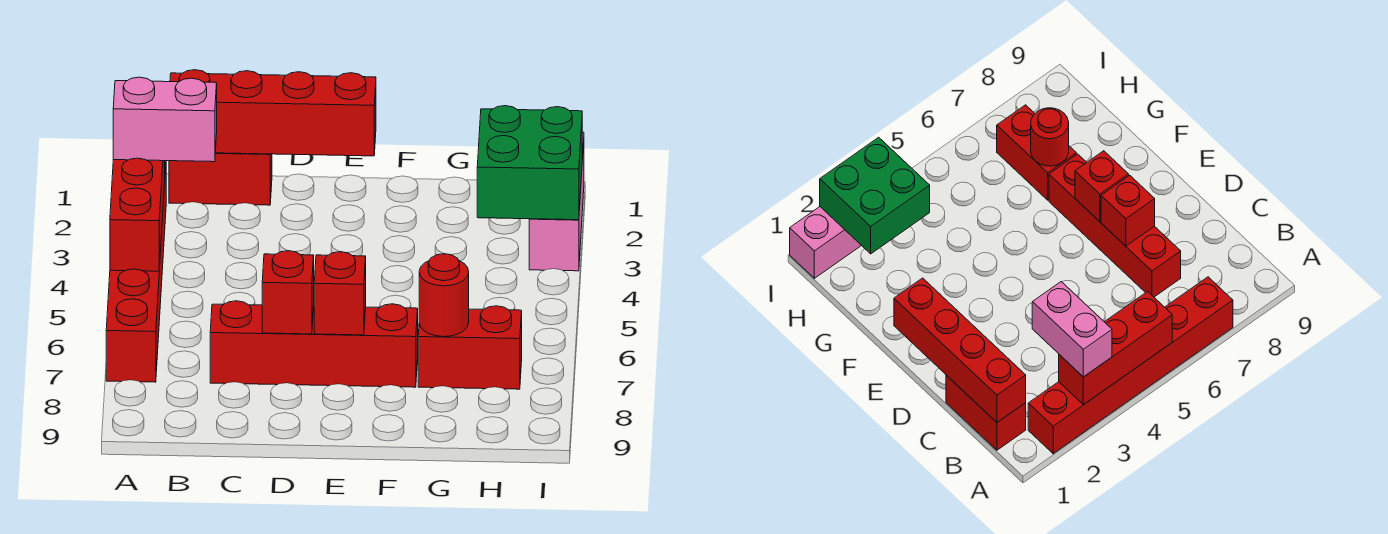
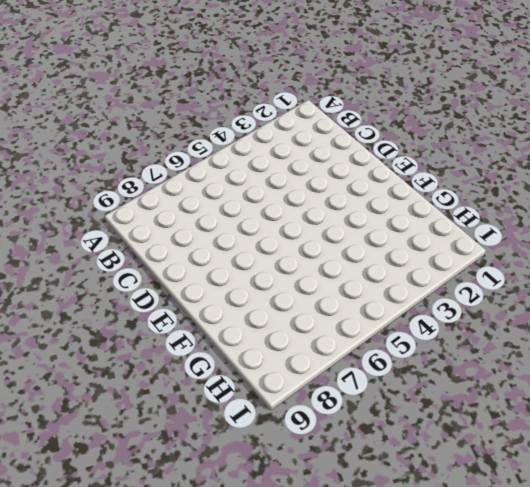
none -> red brick A2:A7 level 1
none -> red brick B1:C1 level 1
none -> red brick C7:F7 level 1

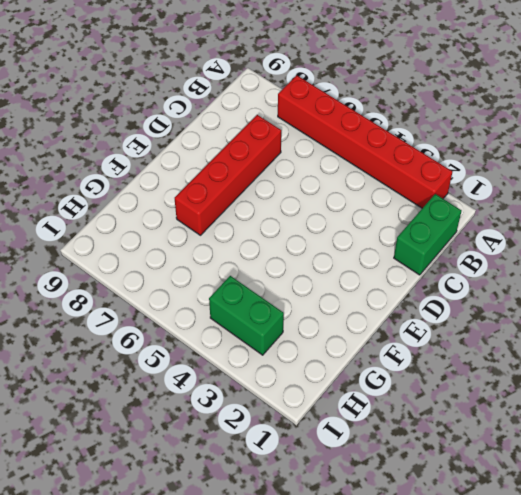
green brick B1:C1 level 1 -> red brick B1:C1 level 1
green brick H3:H4 level 1 -> none
none -> red brick G7:H7 level 1
none -> pink brick I1:I3 level 1
none -> red brick A3:A5 level 2

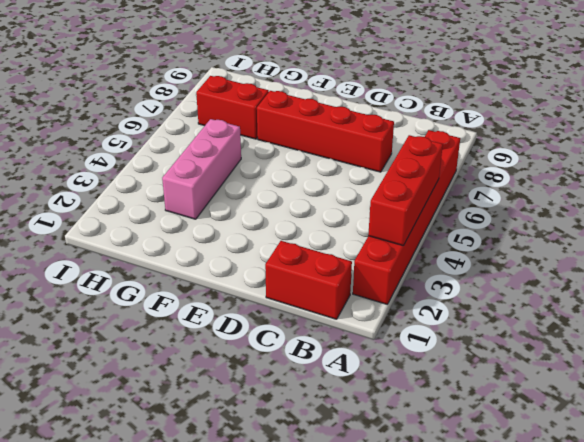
pink brick G3:G5 level 1 -> pink brick I1:I3 level 1
none -> red brick B1:E1 level 2
none -> red brick D7 level 2
none -> red brick E7 level 2

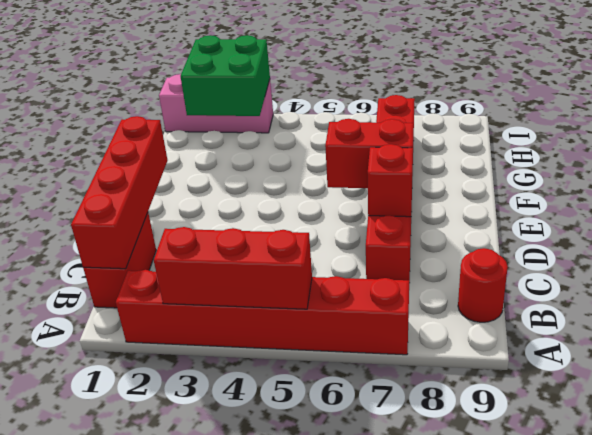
red round brick B9 level 1 -> red round brick G7 level 2
red brick E6:E7 level 2 -> red brick E7 level 2
none -> pink brick A3:B3 level 3

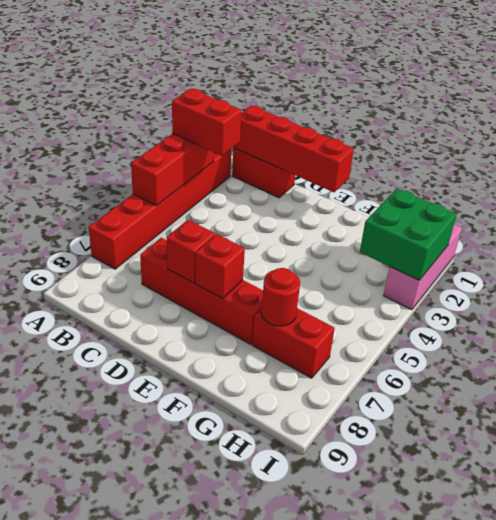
red brick A3:B3 level 3 -> pink brick A3:B3 level 3

